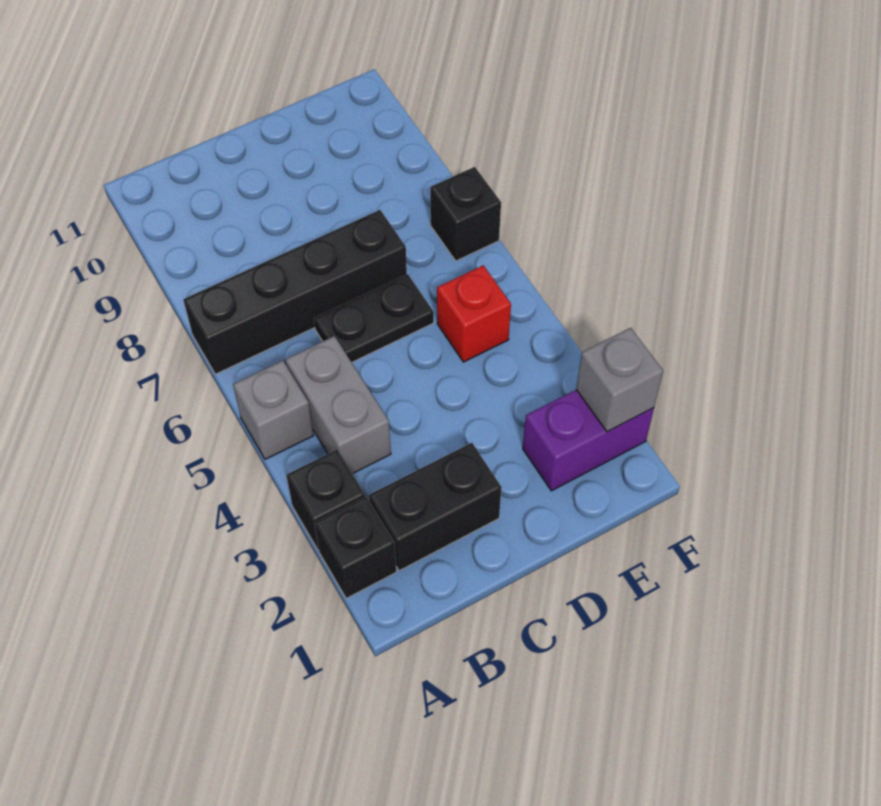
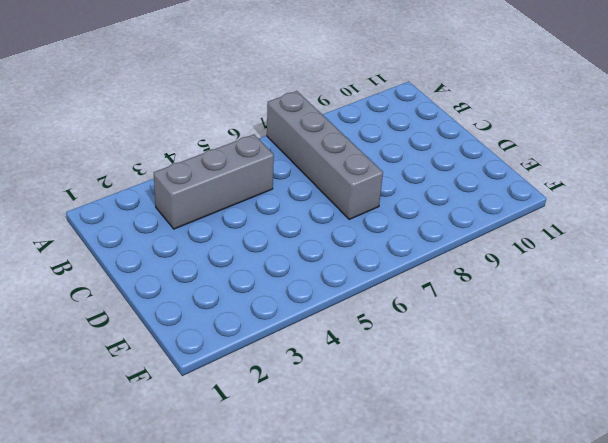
grey brick A7:D7 level 1 -> black brick A7:D7 level 1
grey brick B3:B5 level 1 -> grey brick B4:B5 level 1
none -> black brick A2 level 1
none -> black brick A3 level 1

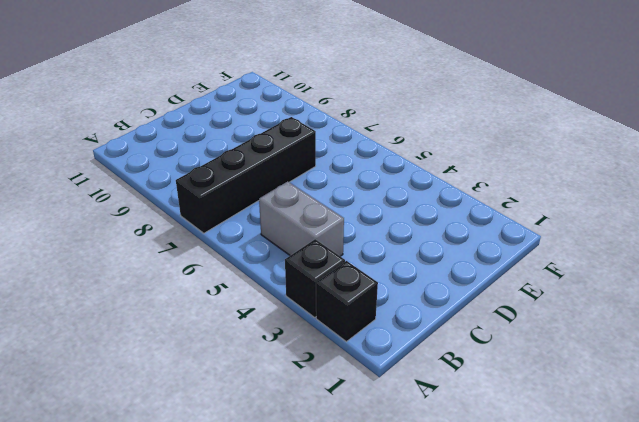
none -> grey brick A5 level 1
none -> black brick B2:C2 level 1

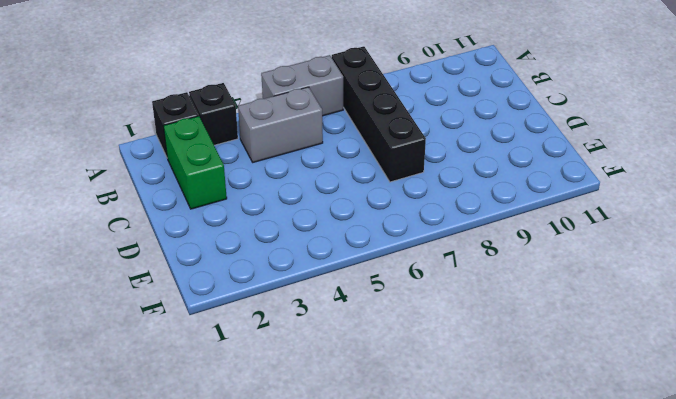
grey brick A5:A6 level 1 -> grey brick A5 level 1
green brick B2:C2 level 1 -> black brick B2:C2 level 1
none -> black plate C6:D6 level 1
none -> purple brick E2:F2 level 1

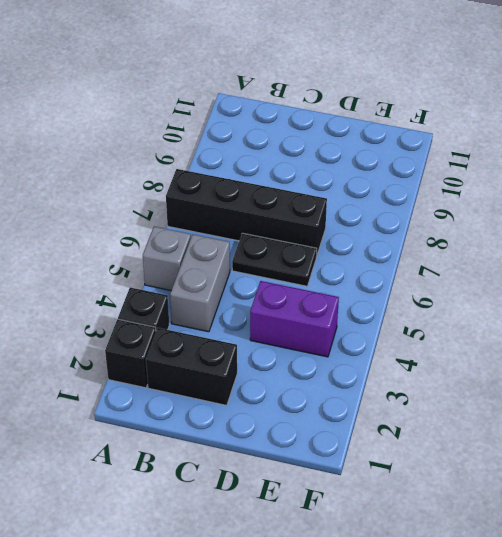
purple brick D4:E4 level 1 -> purple brick E2:F2 level 1
none -> red brick E5 level 1
none -> black brick F7 level 1

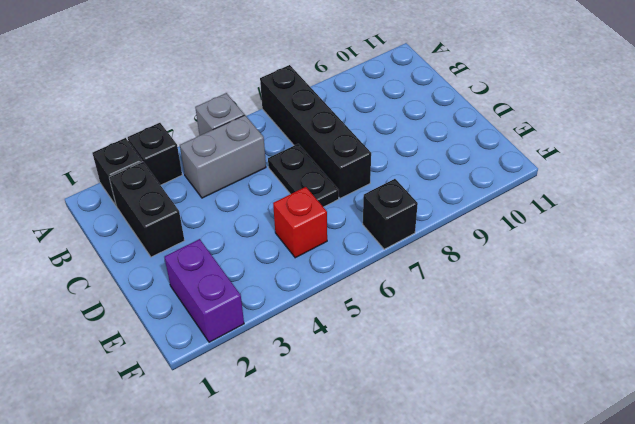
none -> grey brick F2 level 2

